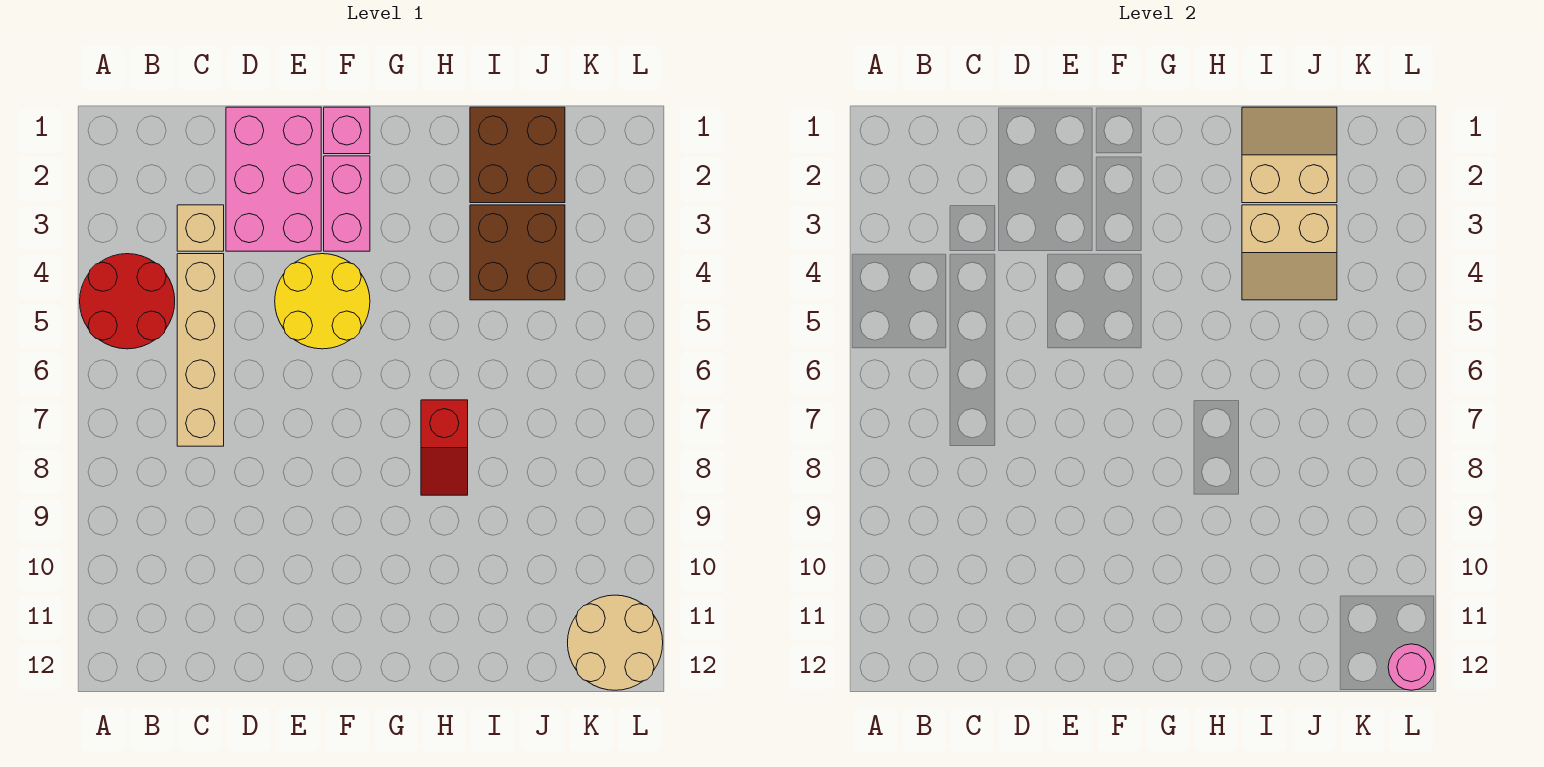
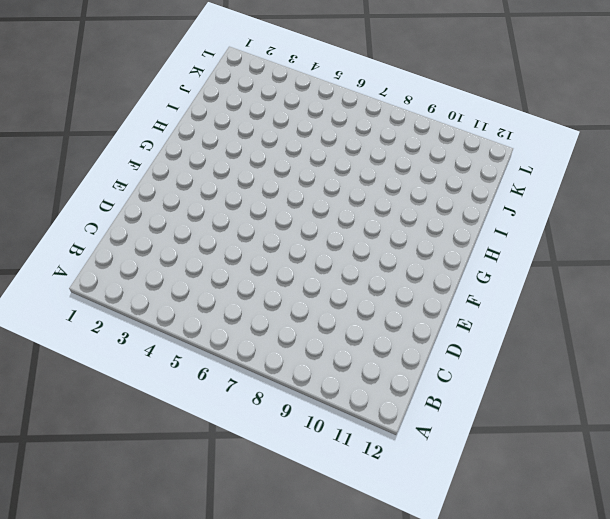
none -> red round brick A4:B5 level 1
none -> tan brick C3 level 1
none -> tan brick C4:C7 level 1

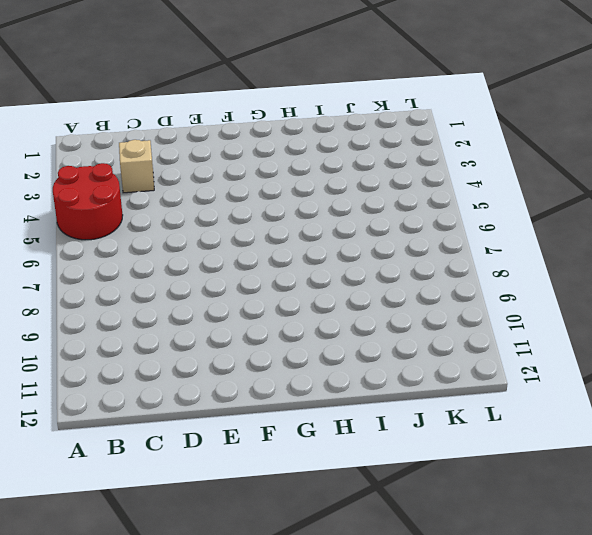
none -> tan brick C4:C7 level 1
none -> pink brick D1:E3 level 1
none -> yellow round brick E4:F5 level 1

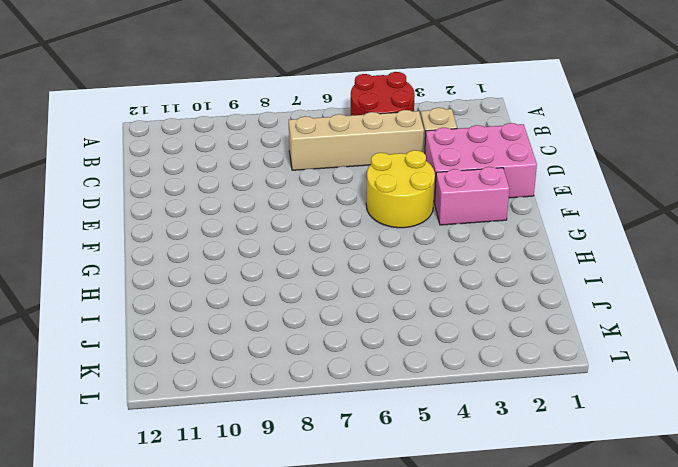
none -> pink brick F1 level 1
none -> red slope H7:H8 level 1 top 7
none -> brown brick I1:J2 level 1

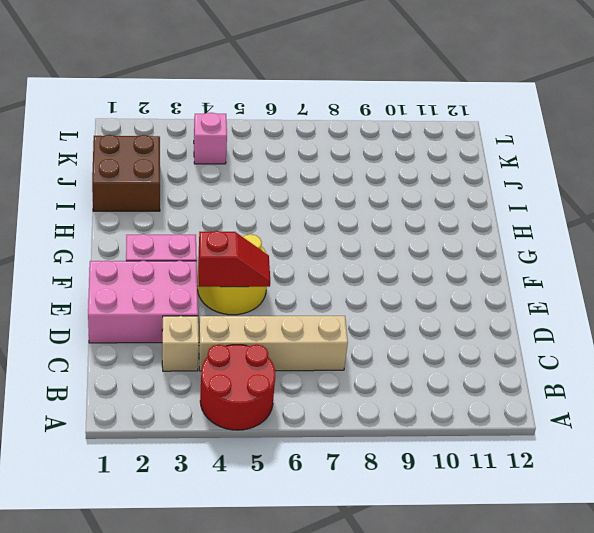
red slope E4:E5 level 2 top 4 -> red slope H7:H8 level 1 top 7
pink brick K4 level 1 -> pink brick F1 level 1
none -> brown brick I3:J4 level 1
none -> tan round brick K11:L12 level 1
none -> tan slope I1:J2 level 2 top 2

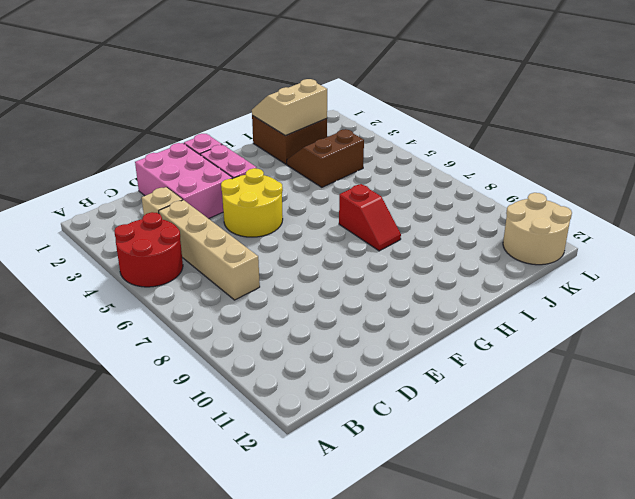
brown slope I3:J4 level 1 top 4 -> brown brick I3:J4 level 1
none -> tan slope I3:J4 level 2 top 3
none -> pink round brick L12 level 2

